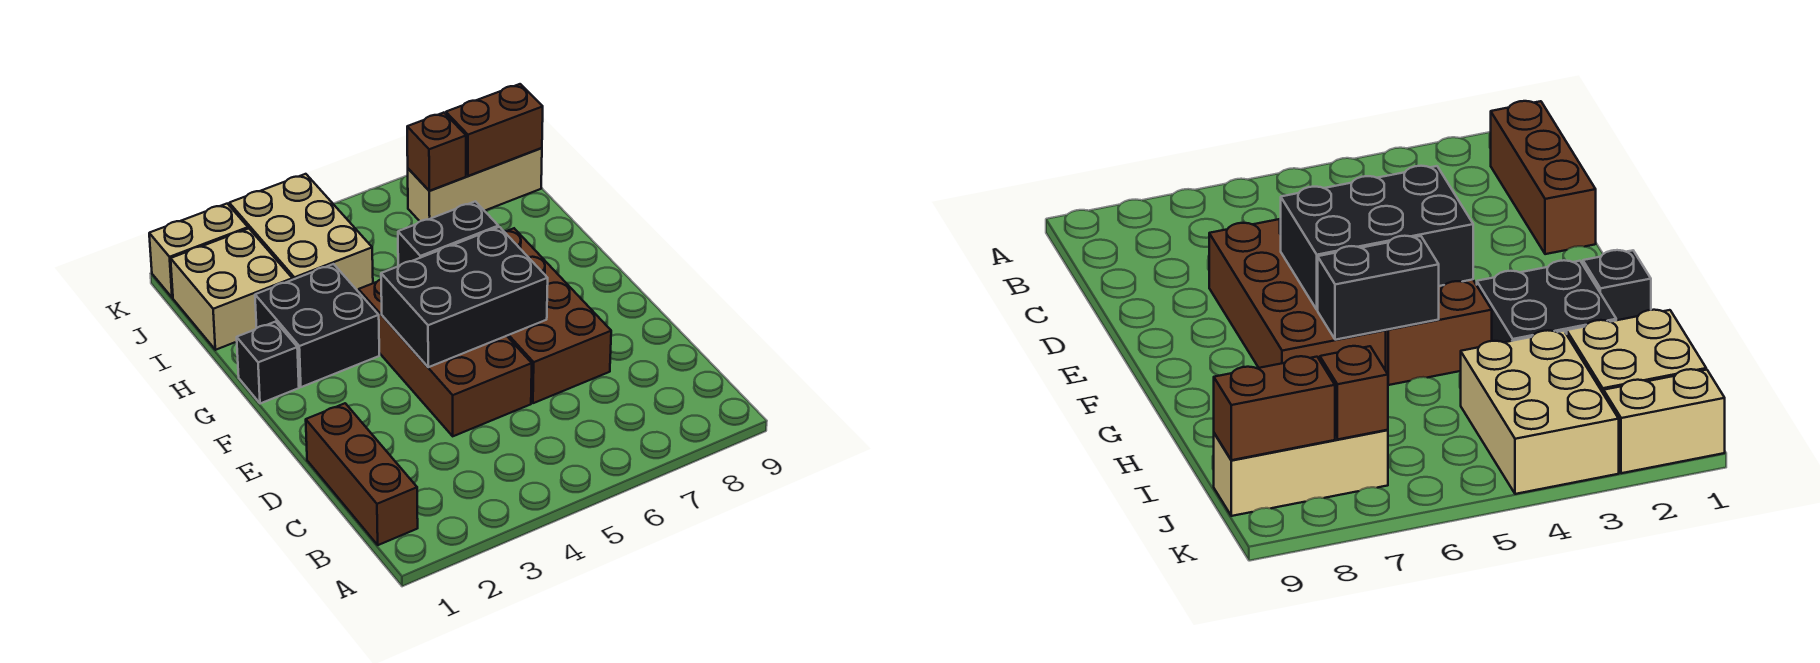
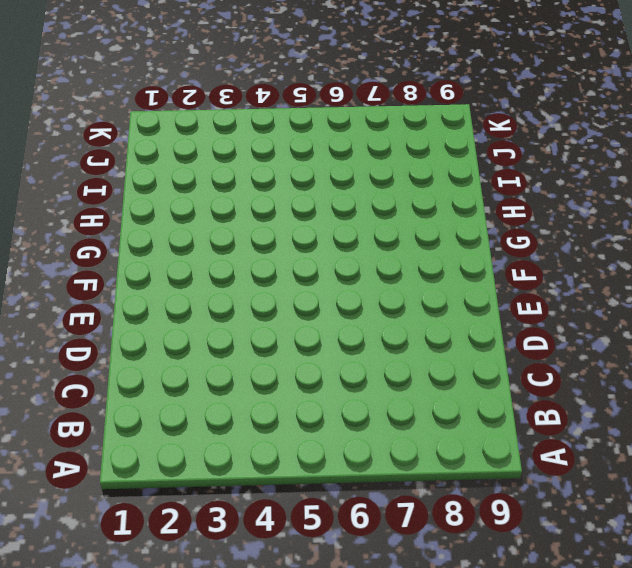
none -> brown brick B1:D1 level 1
none -> brown brick D4:G5 level 1
none -> brown brick D6:G7 level 1

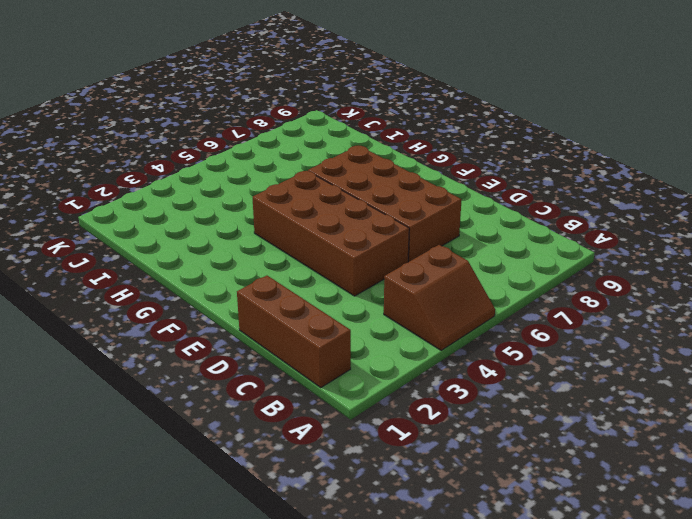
brown slope A4:B5 level 1 top B -> none
none -> black brick G1 level 1
none -> black brick G2:H3 level 1
none -> tan brick I1:J2 level 1

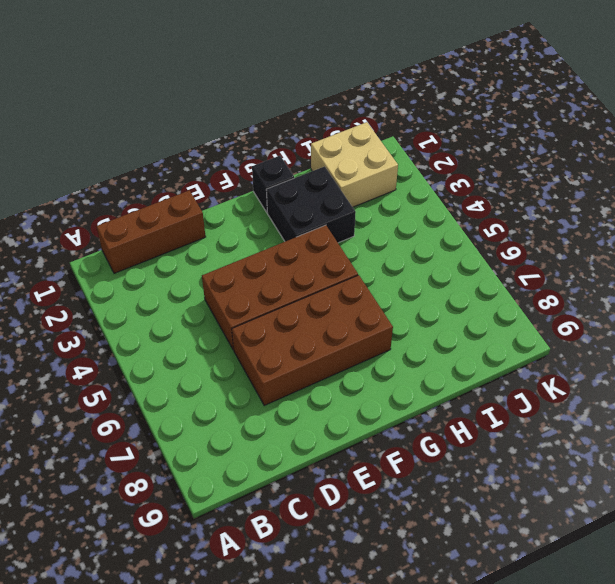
none -> tan brick I3:K4 level 1
none -> tan brick J7:J9 level 1
none -> tan brick K1:K2 level 1

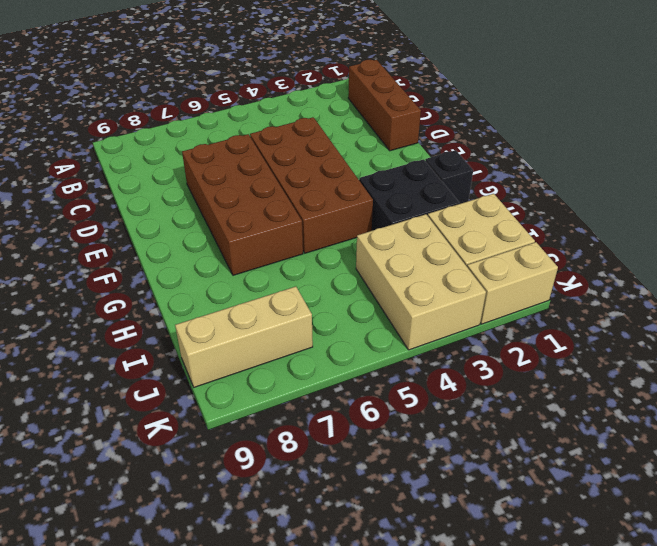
none -> black brick E4:F6 level 2
none -> black brick G5:G6 level 2
none -> brown brick J7 level 2

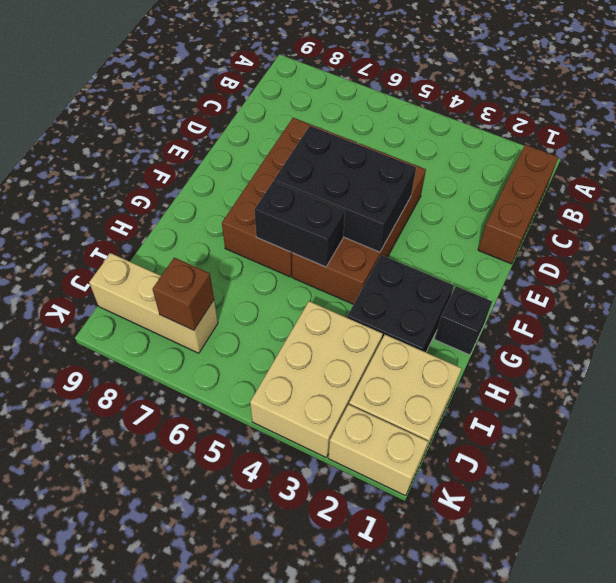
none -> brown brick J8:J9 level 2

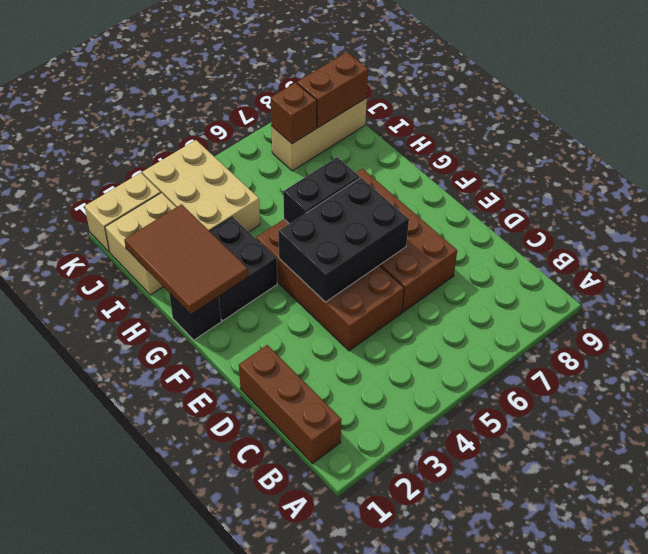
brown tile G1:I2 level 2 -> none

